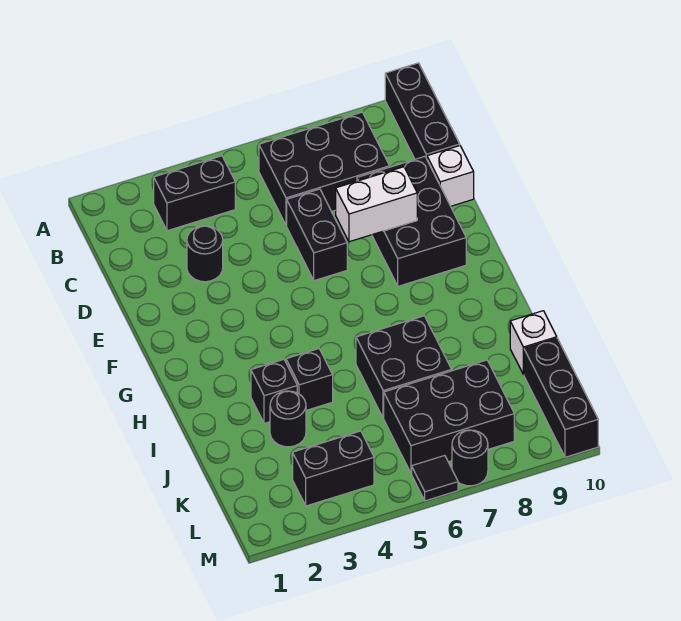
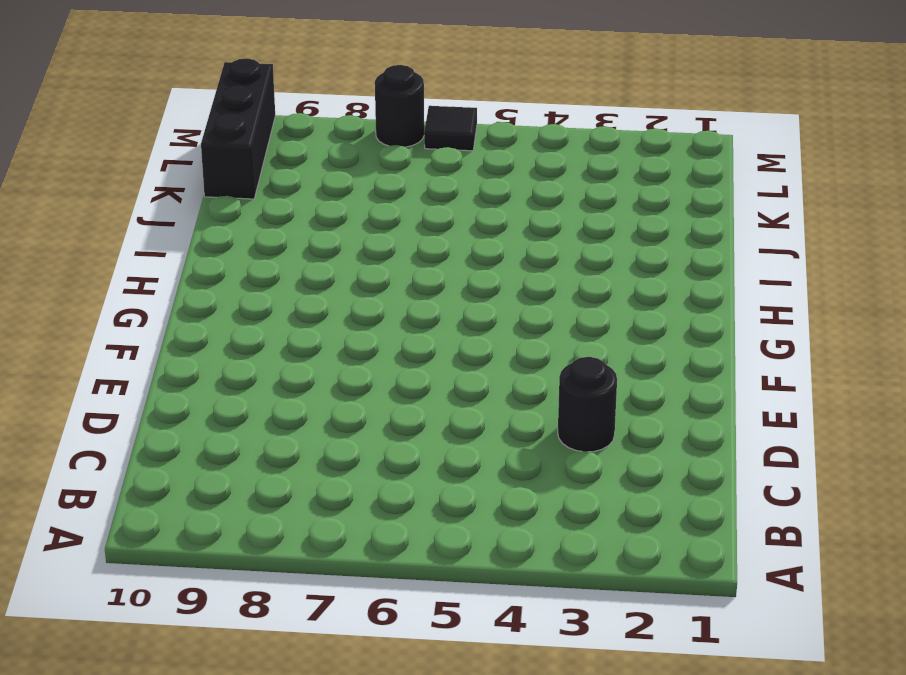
none -> black brick A10:C10 level 1
none -> black brick B3:B4 level 1
none -> black brick B6:C8 level 1

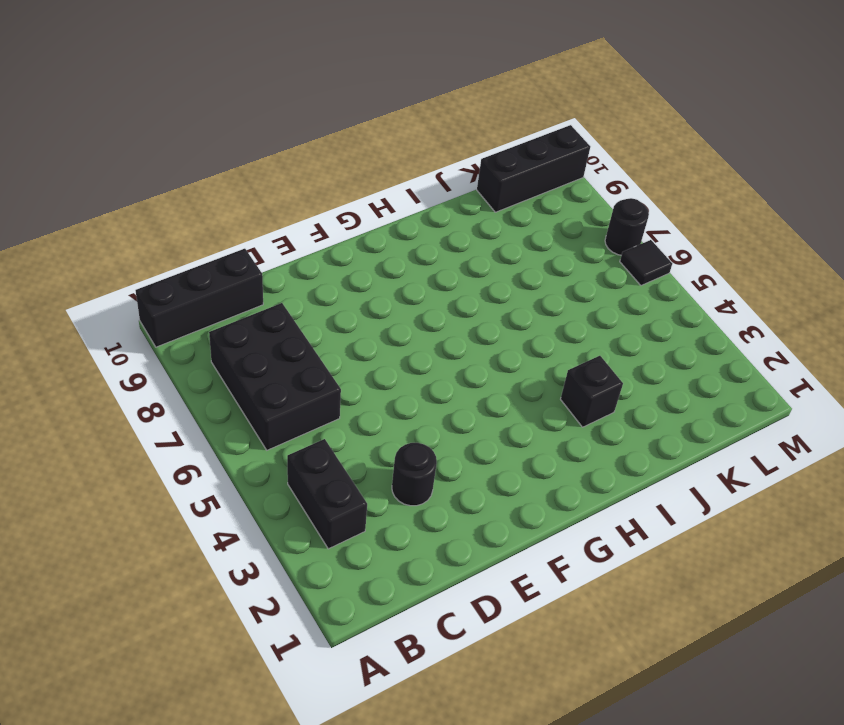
none -> black brick D6:E6 level 1
none -> black brick D8:F9 level 1
none -> white brick D10 level 1

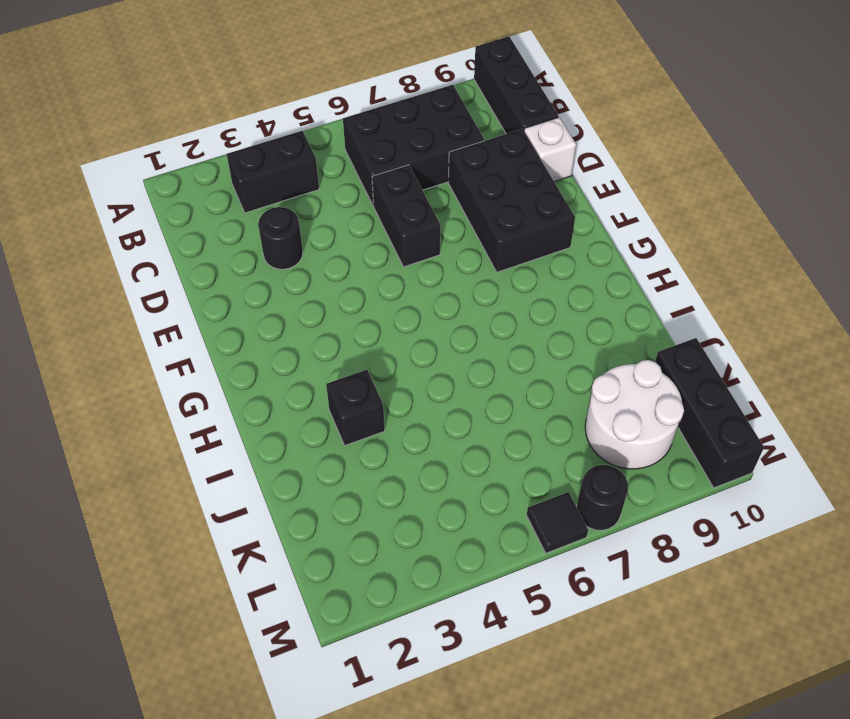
white round brick K8:L9 level 1 -> black brick K6:L8 level 1
none -> black brick I4 level 1
none -> black brick I6:J7 level 1
none -> black round brick J3 level 1

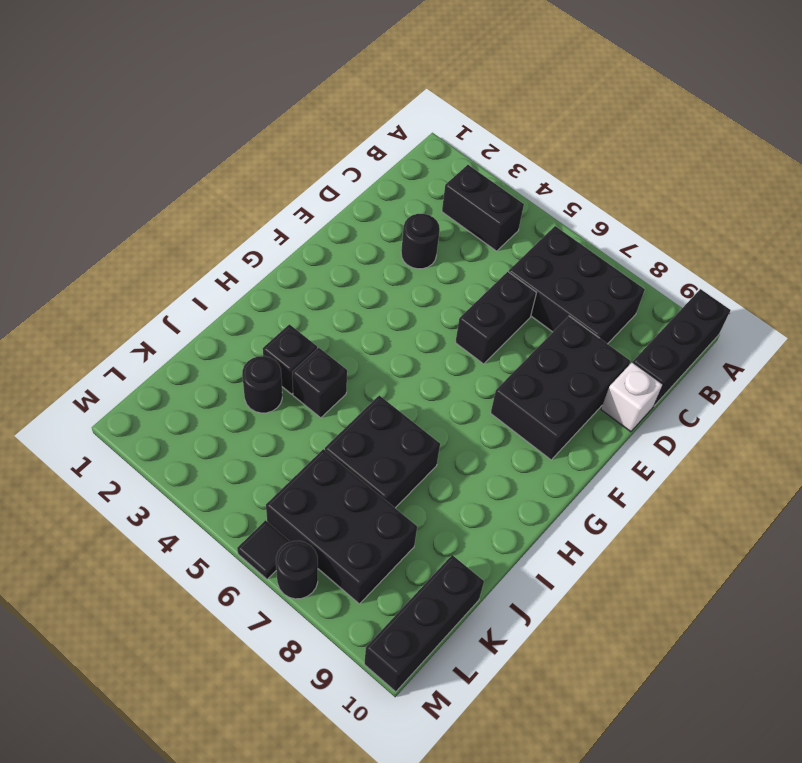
none -> white brick J10 level 1
none -> black brick L3:L4 level 1
none -> white brick E7:E8 level 2

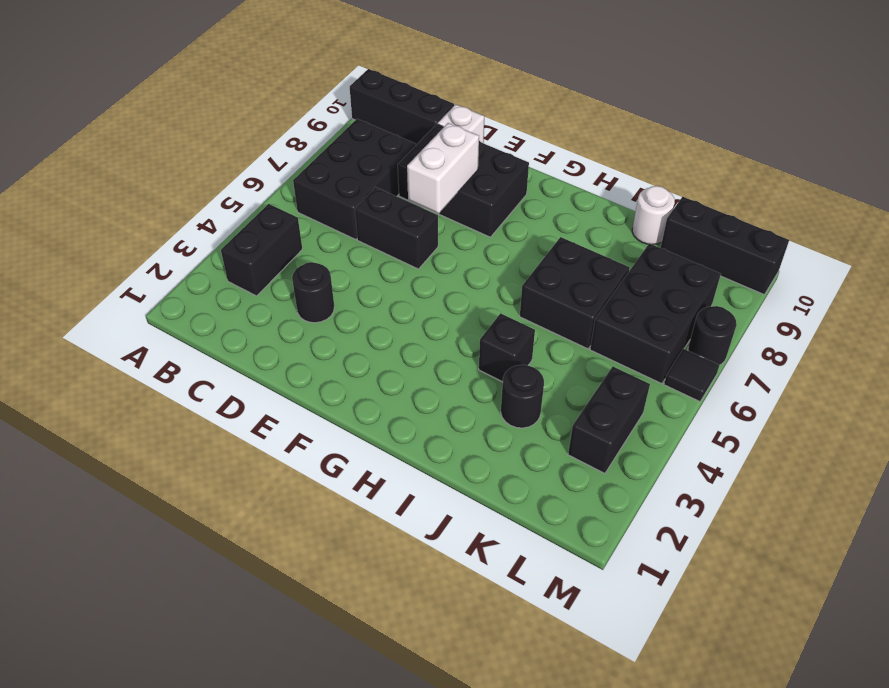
white round brick J10 level 1 -> white brick J10 level 1
none -> black brick I3 level 1

